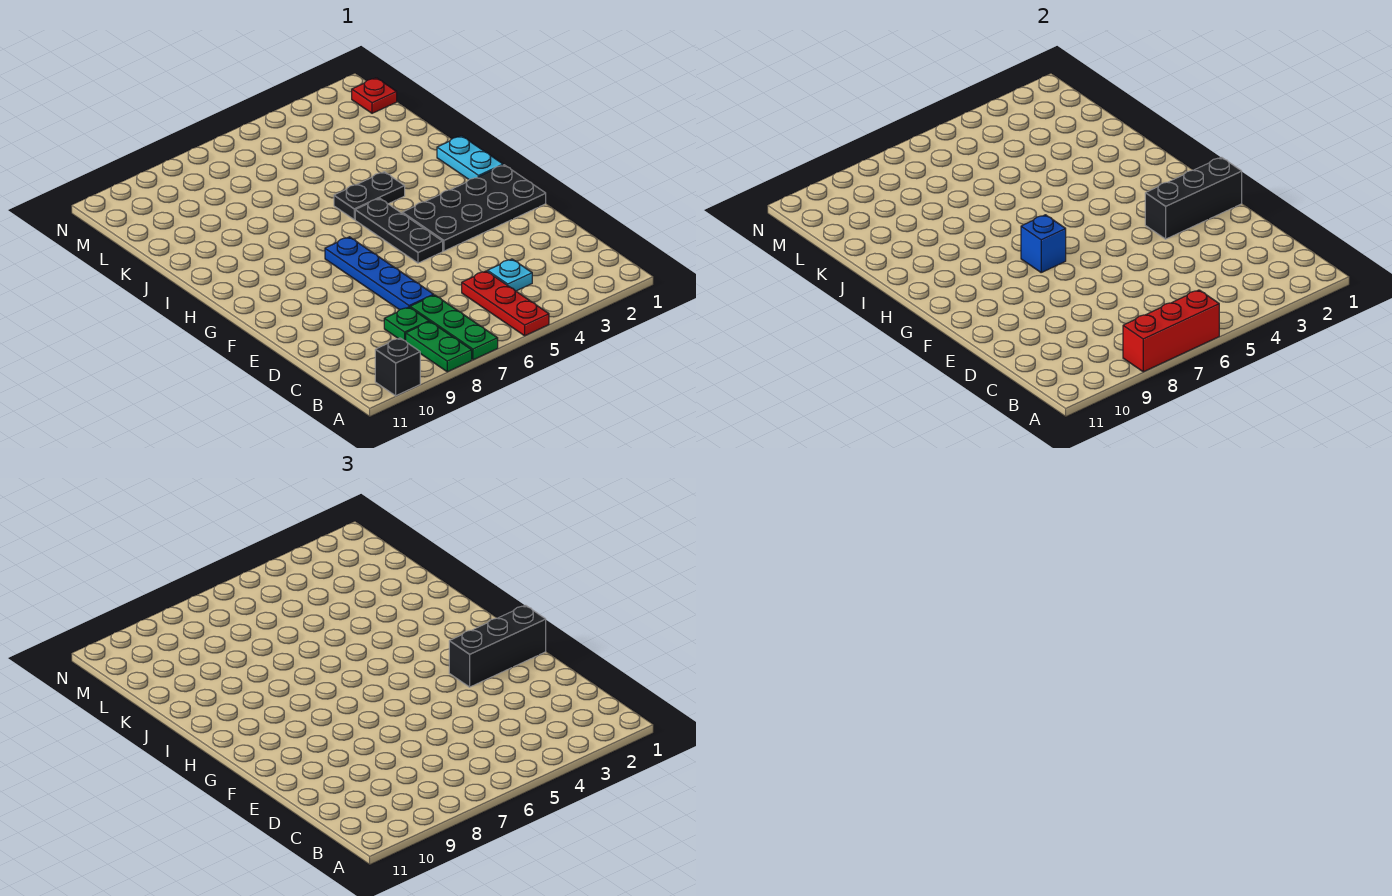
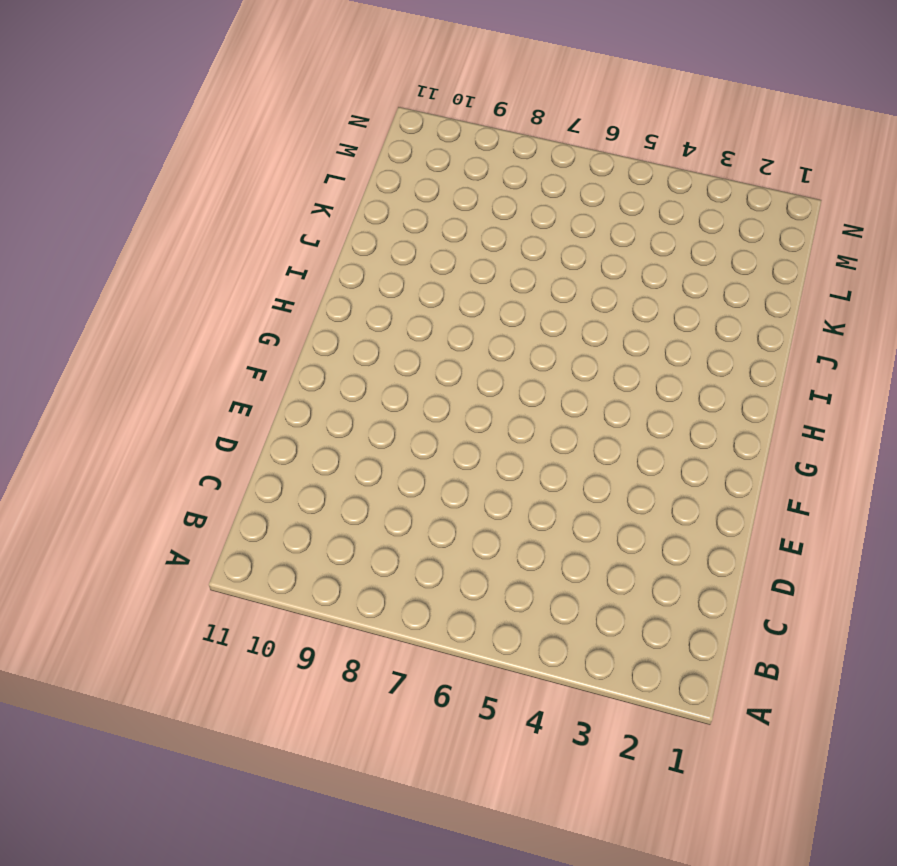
none -> red plate A5:C5 level 1
none -> green plate A7:C7 level 1
none -> green plate A8:B8 level 1

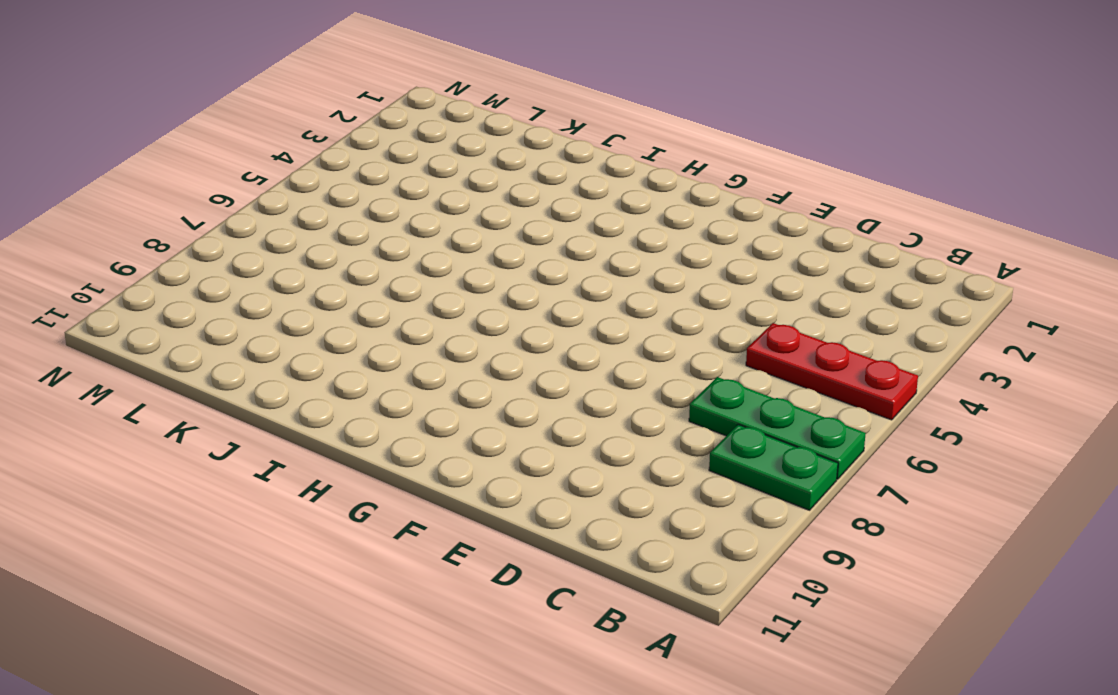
none -> black brick A10 level 1
none -> cyan plate C4 level 1
none -> green plate C8 level 1

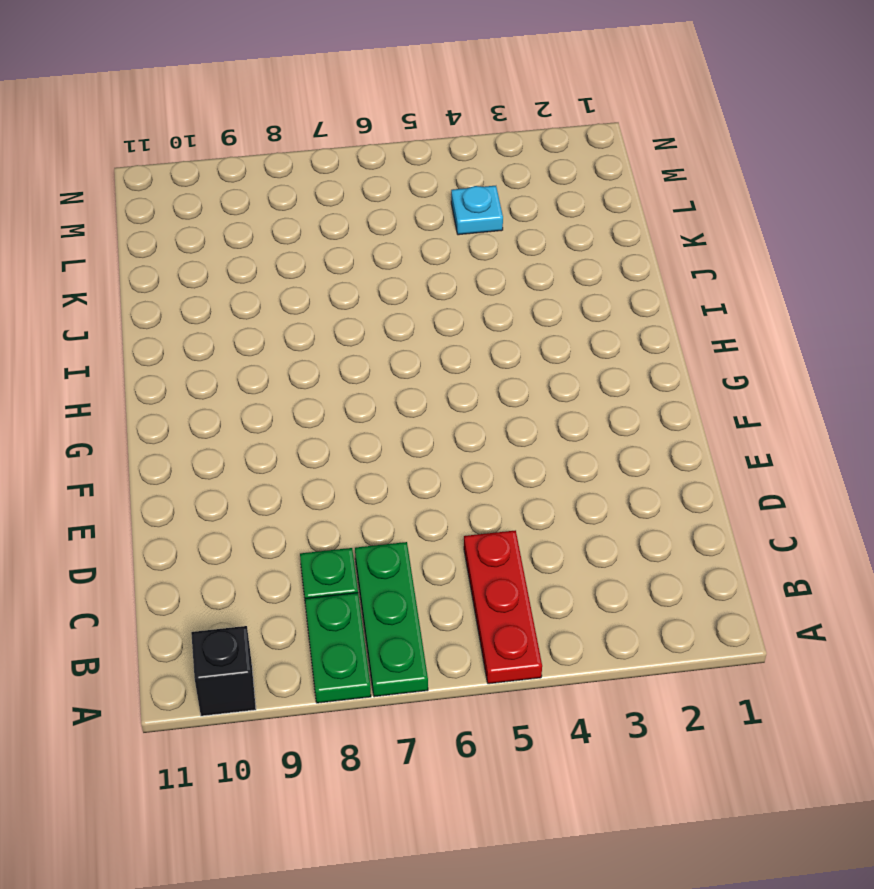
cyan plate L4 level 1 -> cyan plate C4 level 1
none -> blue plate D7:G7 level 1
none -> black plate F1:G4 level 1
none -> black plate F5:H5 level 1

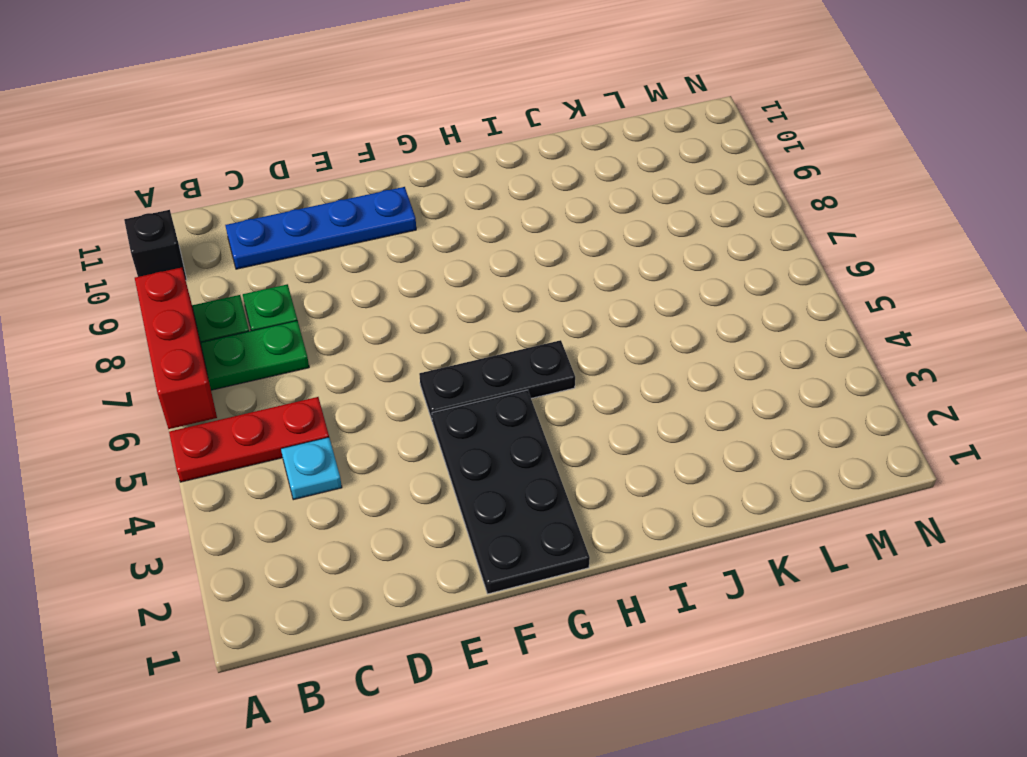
blue plate C10:F10 level 1 -> blue plate D7:G7 level 1
none -> cyan plate H1:I1 level 1
none -> black plate I4:I5 level 1
none -> red plate M1 level 1

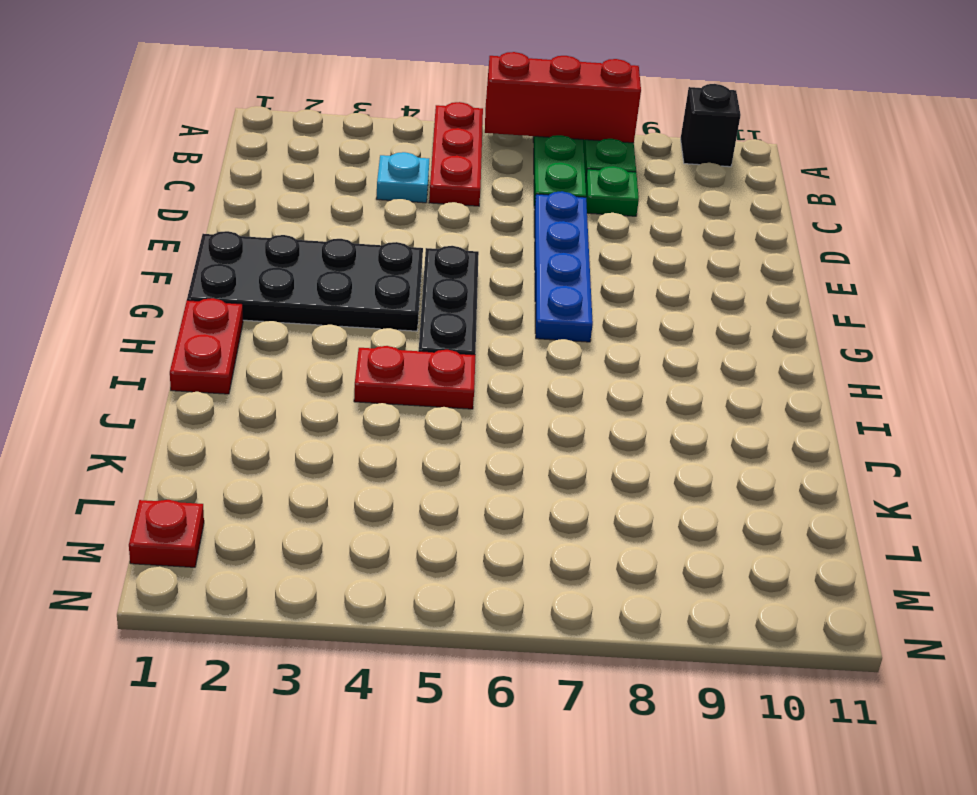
red plate H1:I1 level 1 -> cyan plate H1:I1 level 1
red plate I4:I5 level 1 -> black plate I4:I5 level 1
none -> black brick F1:F3 level 2
none -> blue brick G7 level 2
none -> black brick F1:F3 level 3

